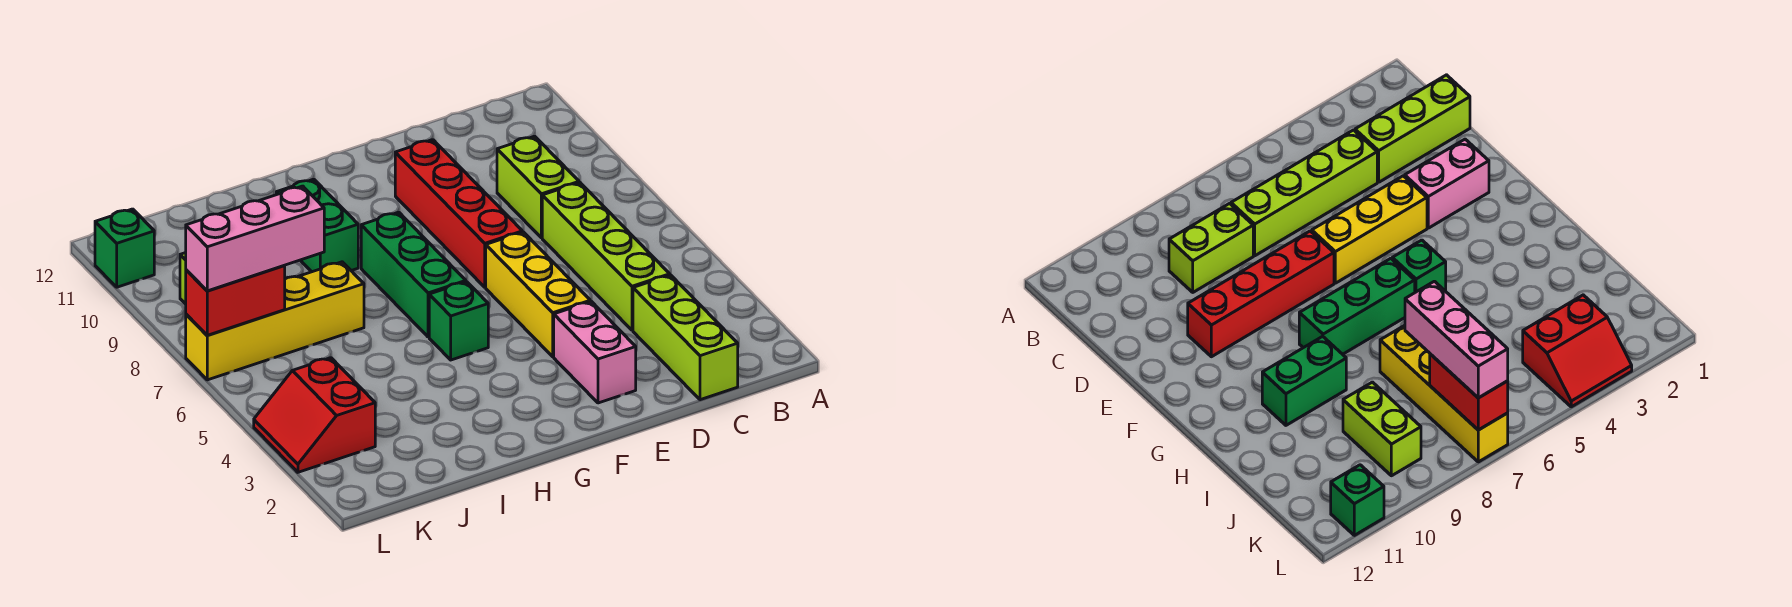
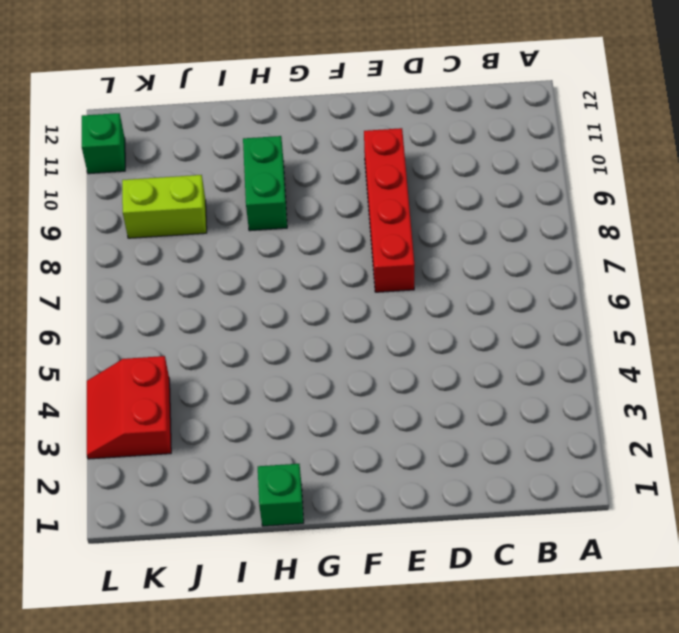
green brick H1 level 1 -> green brick G5 level 1
none -> lime brick C1:C3 level 1
none -> lime brick C4:C7 level 1
none -> lime brick C8:C9 level 1

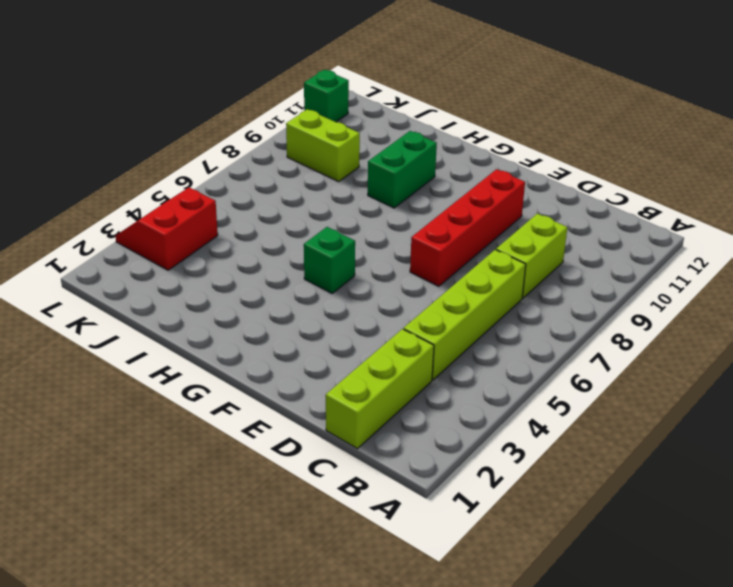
none -> pink brick E2:E3 level 1
none -> yellow brick E4:E6 level 1
none -> green brick G6:G8 level 1

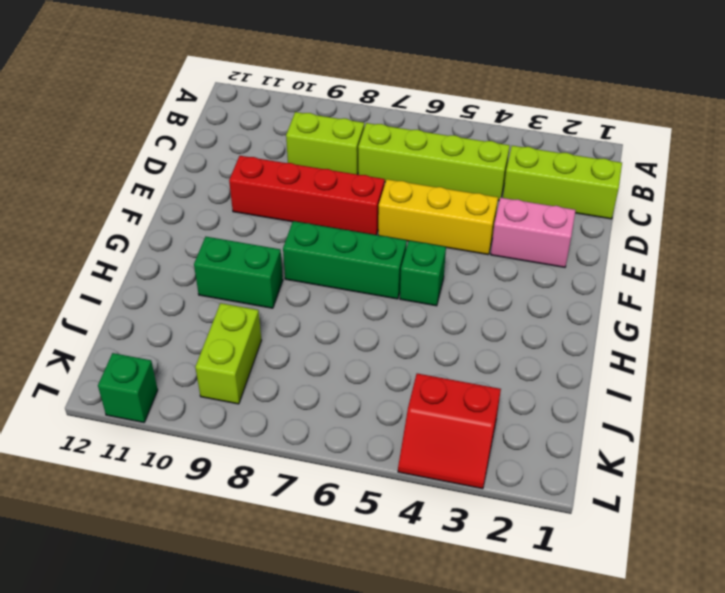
none -> yellow brick I7:L7 level 1
none -> red brick K7:L7 level 2
none -> pink brick J7:L7 level 3

